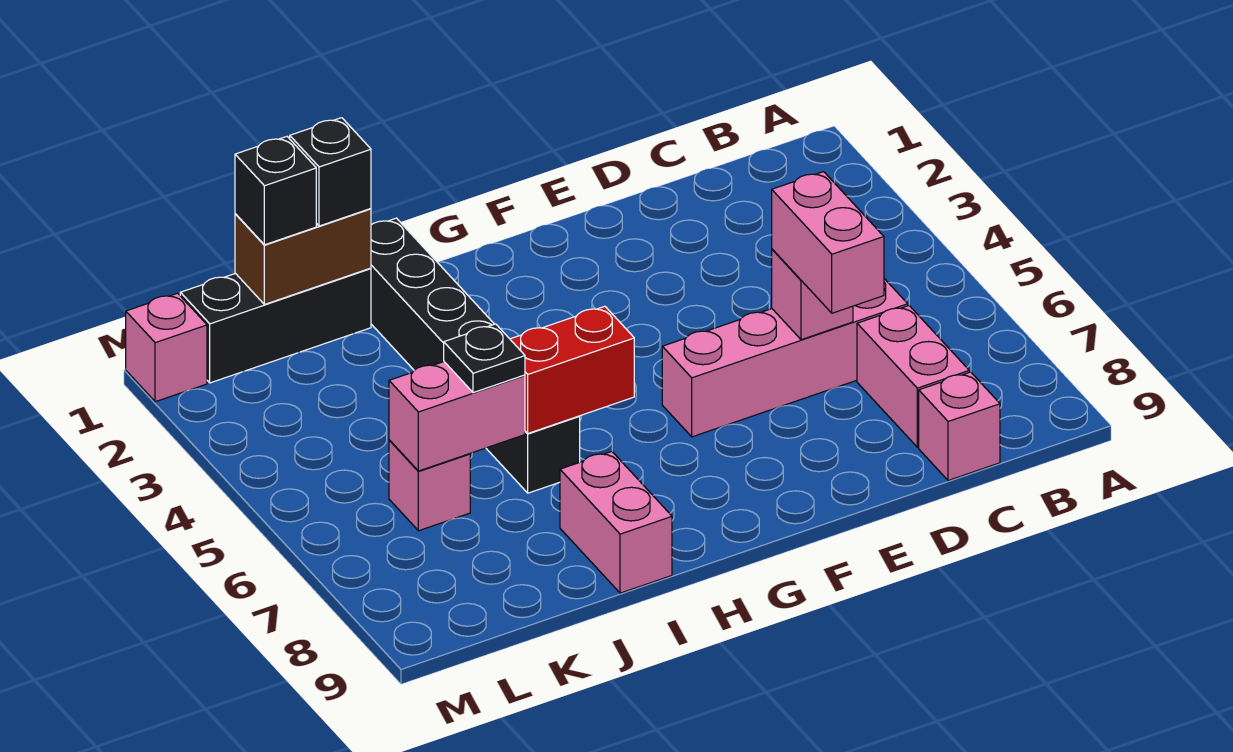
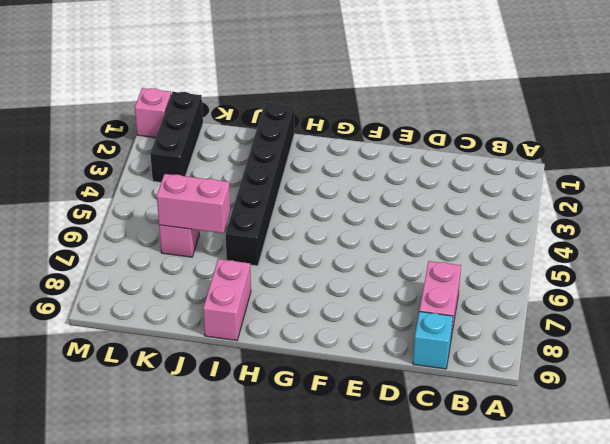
cyan brick C9 level 1 -> pink brick C9 level 1
black brick L1:L3 level 1 -> black brick J1:L1 level 1
none -> pink brick C6:F6 level 1
none -> pink brick D6 level 2
none -> red brick H6:I6 level 2

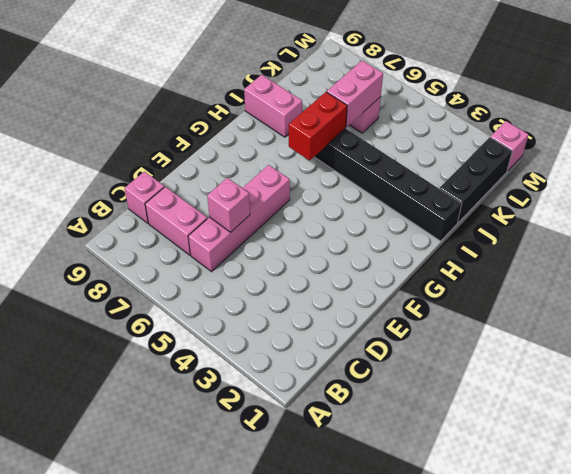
none -> brown brick J1:K1 level 2
none -> pink brick D6:D7 level 3
none -> black brick J1 level 3

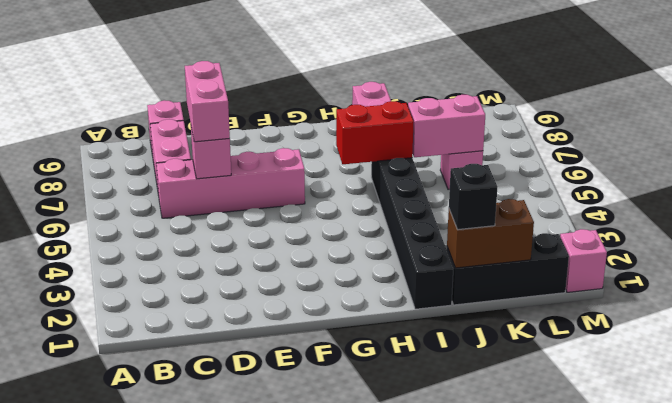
none -> black plate J6 level 3
none -> black brick K1 level 3

